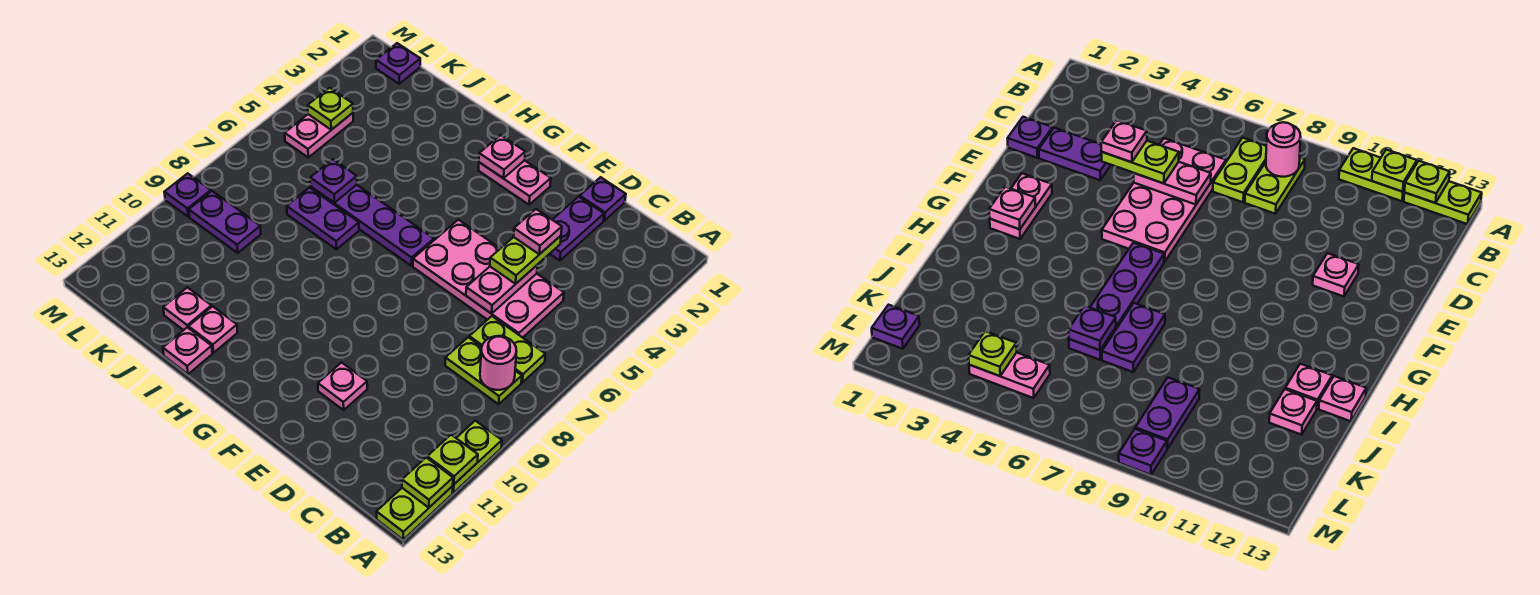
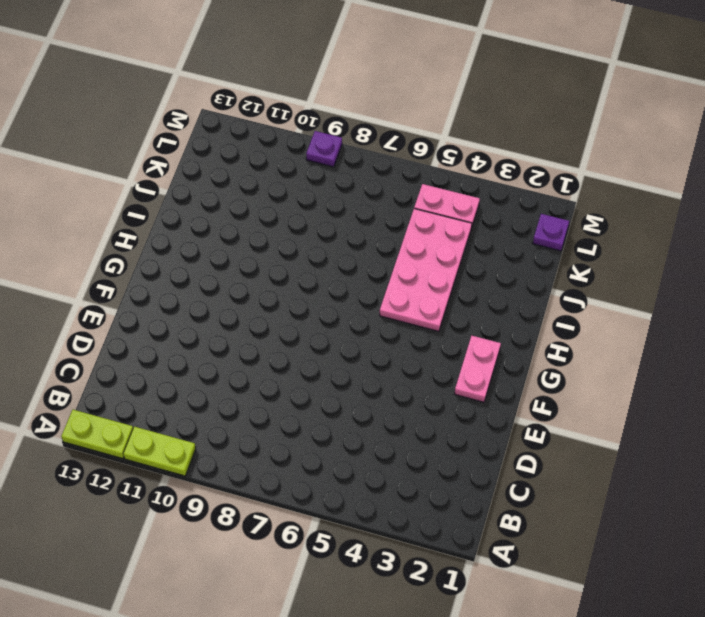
pink plate H4:K5 level 1 -> pink plate C5:F6 level 1
none -> lime plate B7:C7 level 1
none -> lime plate B8:C8 level 1
none -> purple plate D1 level 1

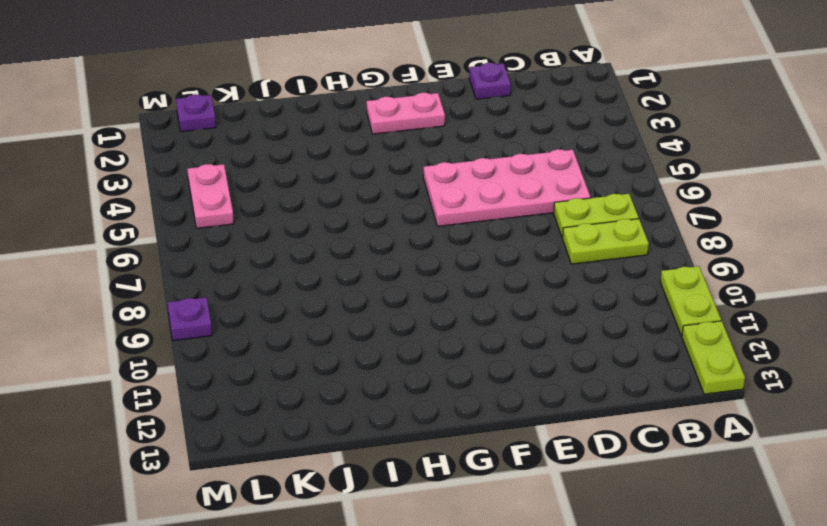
none -> purple plate D2:D3 level 1
none -> pink plate E11 level 1
none -> purple plate G6:J6 level 1

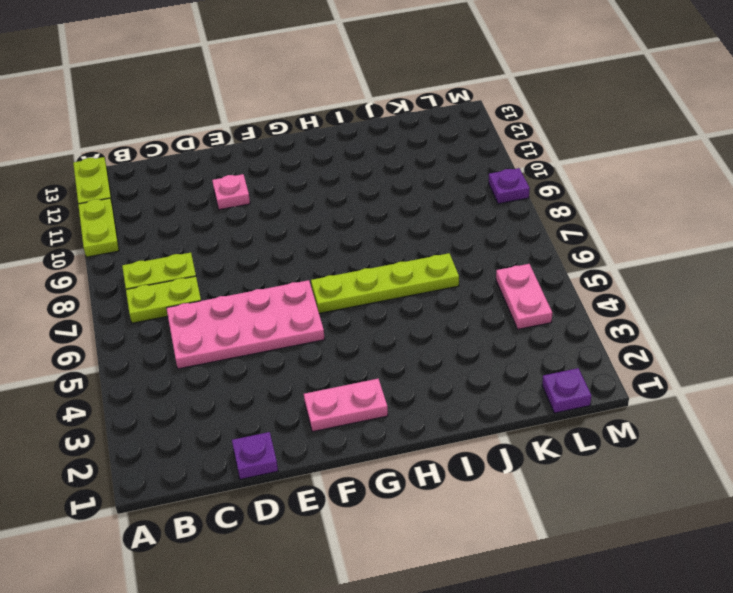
lime plate G6:J6 level 1 -> purple plate G6:J6 level 1
none -> purple plate D2:D3 level 1
none -> purple plate I7:J7 level 1
none -> pink plate I12 level 1

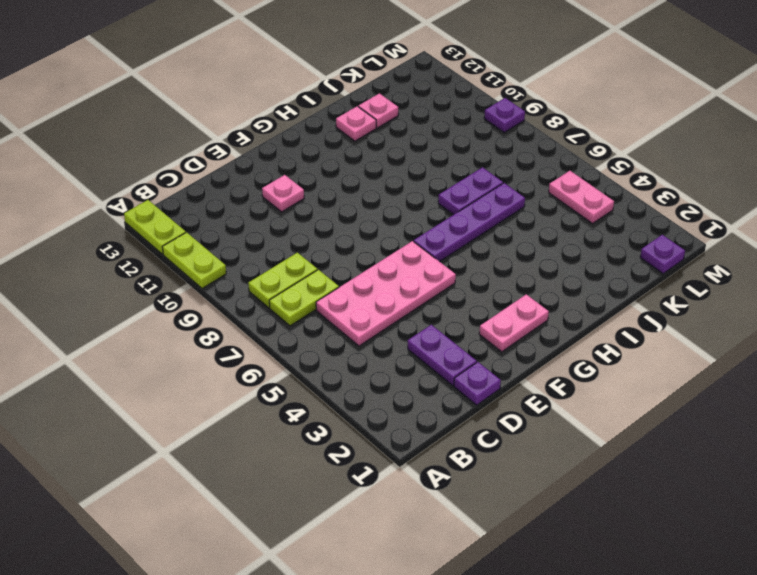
none -> pink plate I13 level 1
none -> purple plate K9:L9 level 1
none -> lime plate A11 level 2

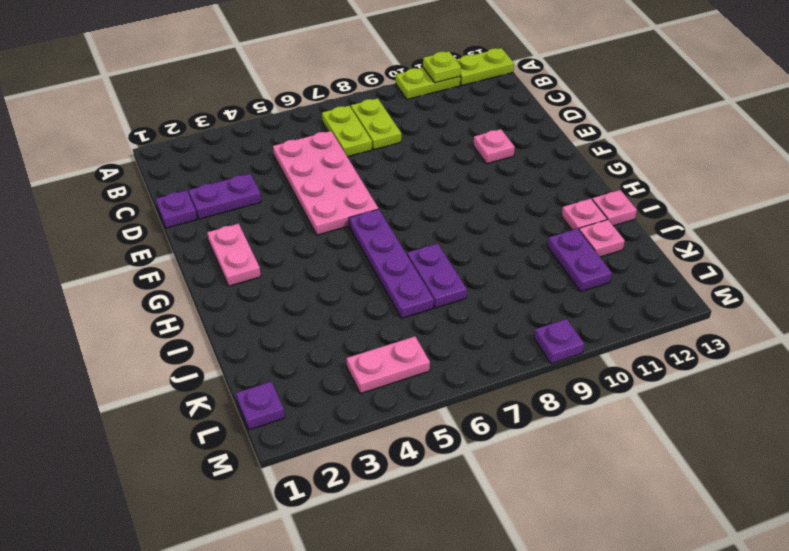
purple plate J11:K11 level 1 -> purple plate K9:L9 level 1
none -> lime plate A12 level 2
none -> pink round brick B8 level 2
none -> pink plate D5:D6 level 2

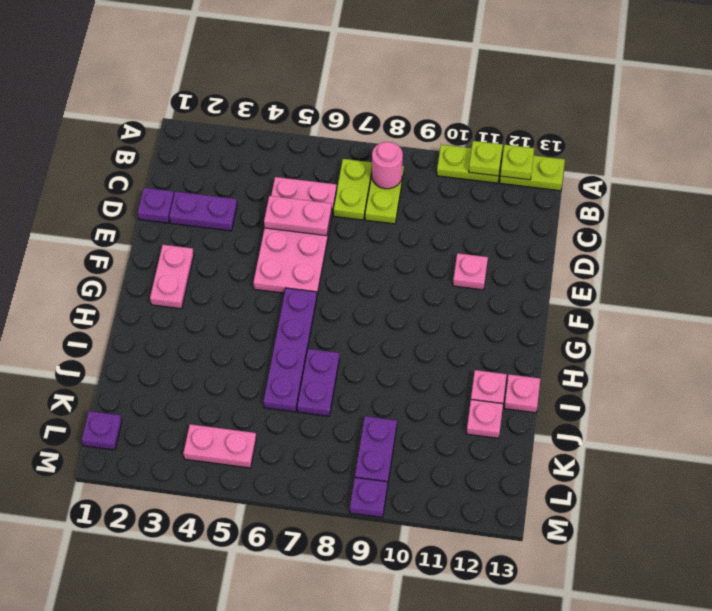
none -> pink plate G2 level 2
none -> purple plate J6 level 2
none -> lime plate L4 level 2

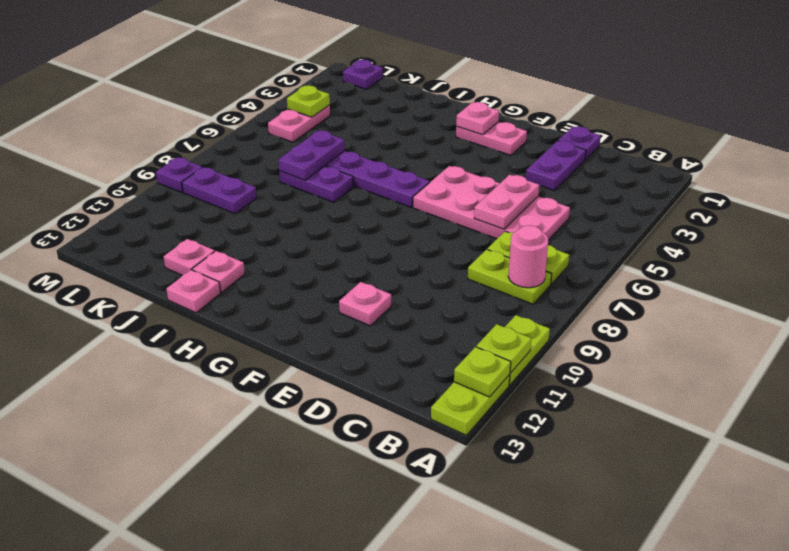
purple plate J6:J7 level 2 -> purple plate J6 level 2
none -> lime plate D4:D5 level 3
none -> pink plate D4 level 4

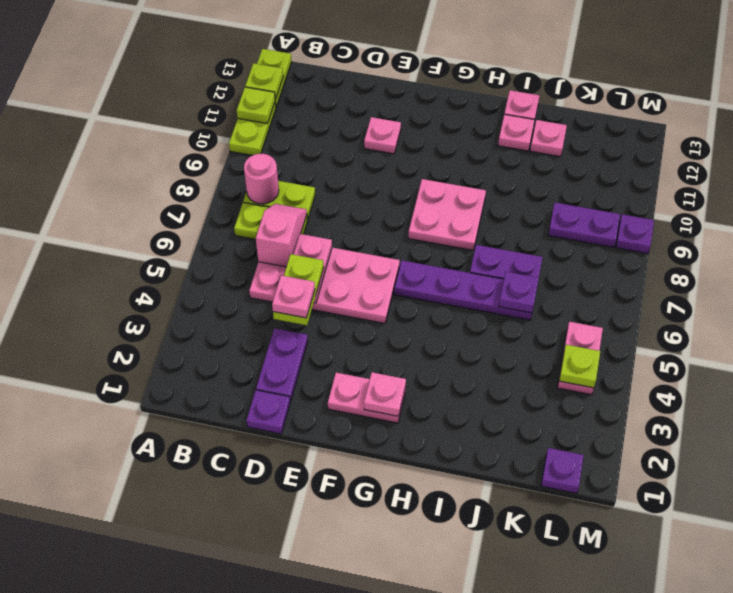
pink slope C6:C7 level 2 top 6 -> none
pink plate G8:H9 level 1 -> none

